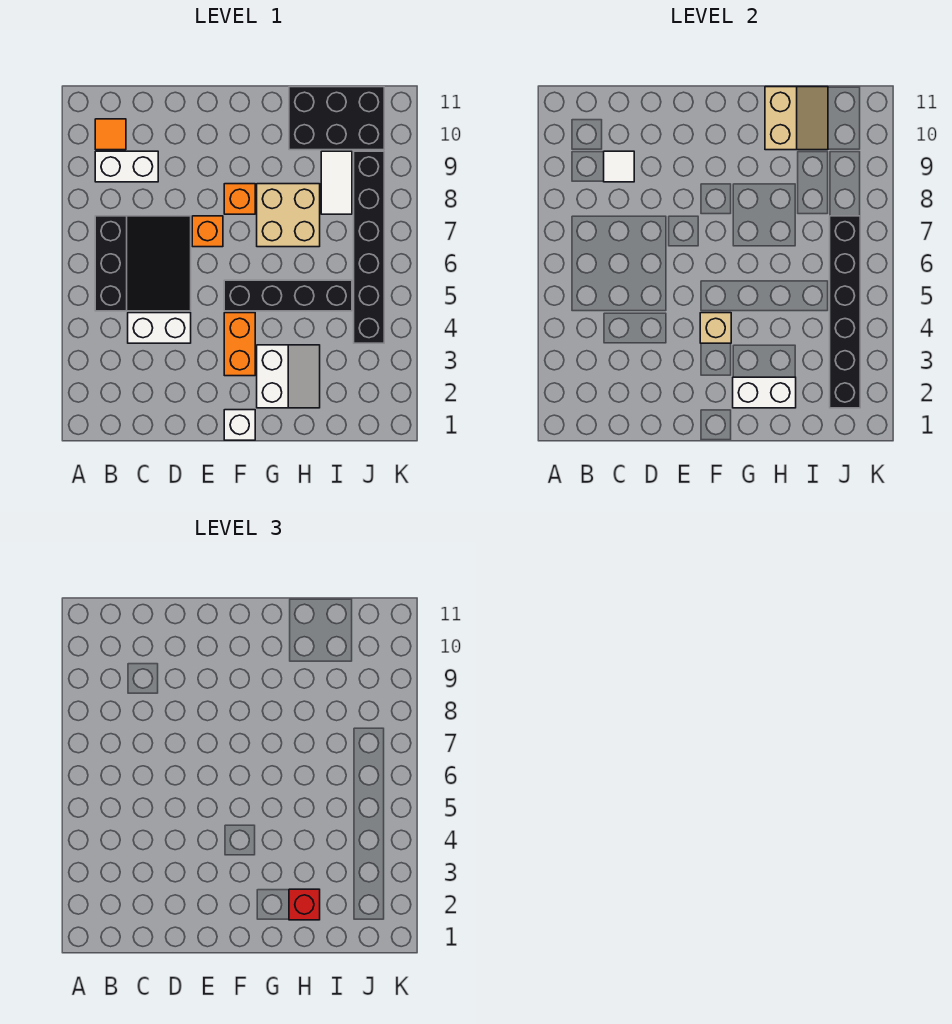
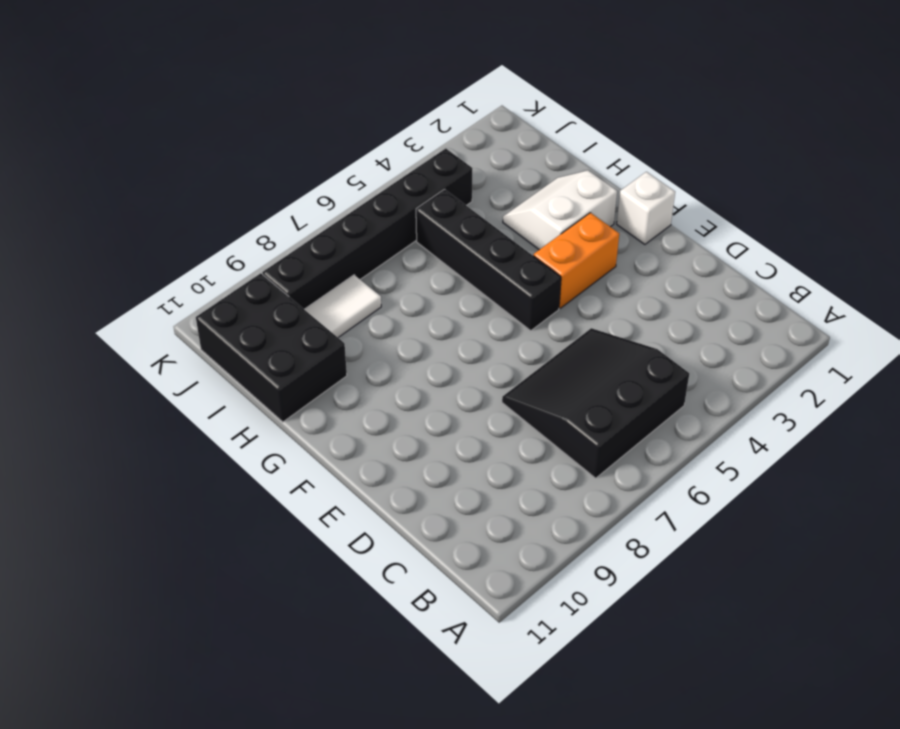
none -> white brick B9:C9 level 1
none -> orange tile B10 level 1
none -> white brick C4:D4 level 1

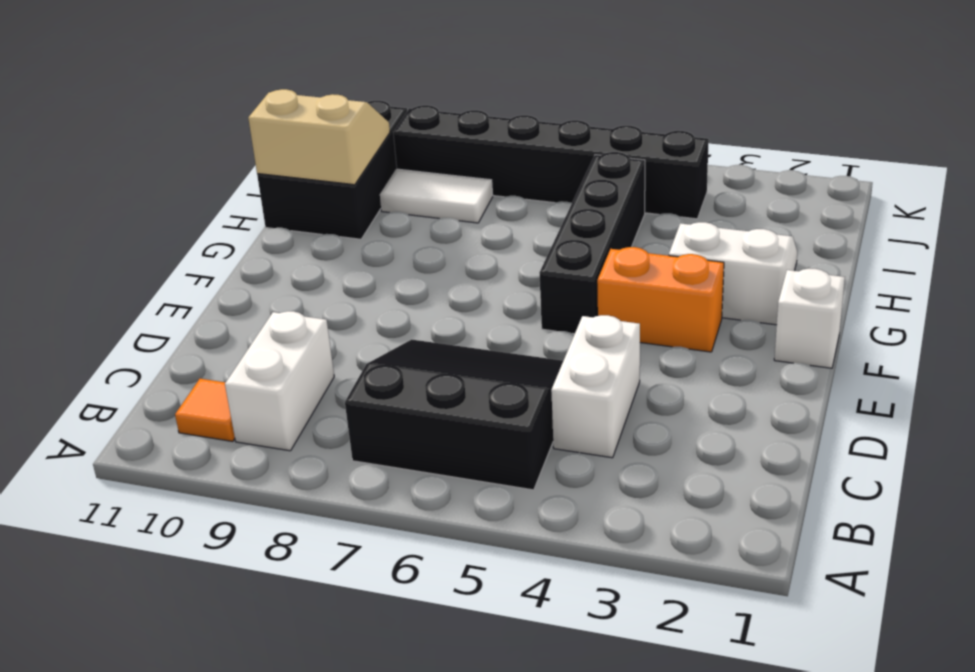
none -> orange brick E7 level 1
none -> orange brick F8 level 1
none -> tan brick G7:H8 level 1

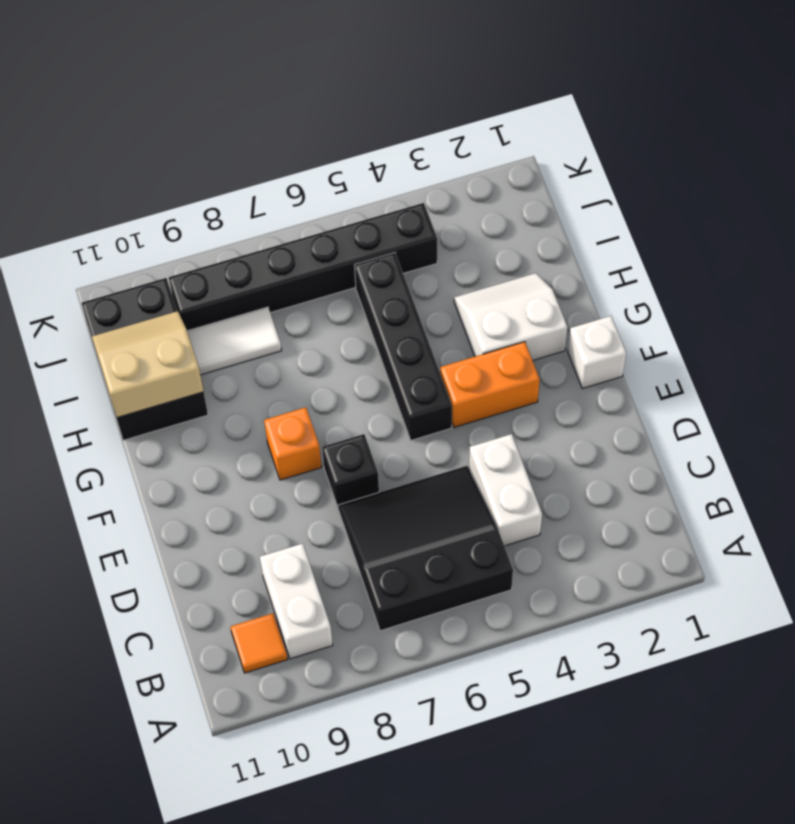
black brick E7 level 1 -> orange brick E7 level 1
none -> tan brick G7:H8 level 1
none -> white tile C9 level 2
none -> tan brick F4 level 2

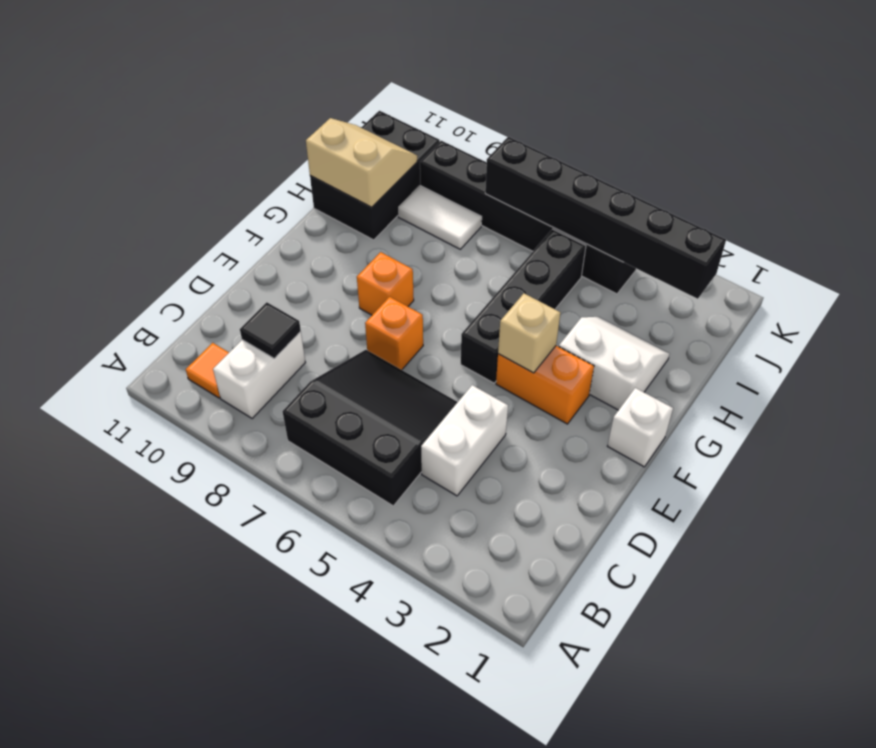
black tile C9 level 2 -> white tile C9 level 2
none -> tan brick G7:H8 level 1
none -> white brick G2:H2 level 2
none -> red brick H2 level 3

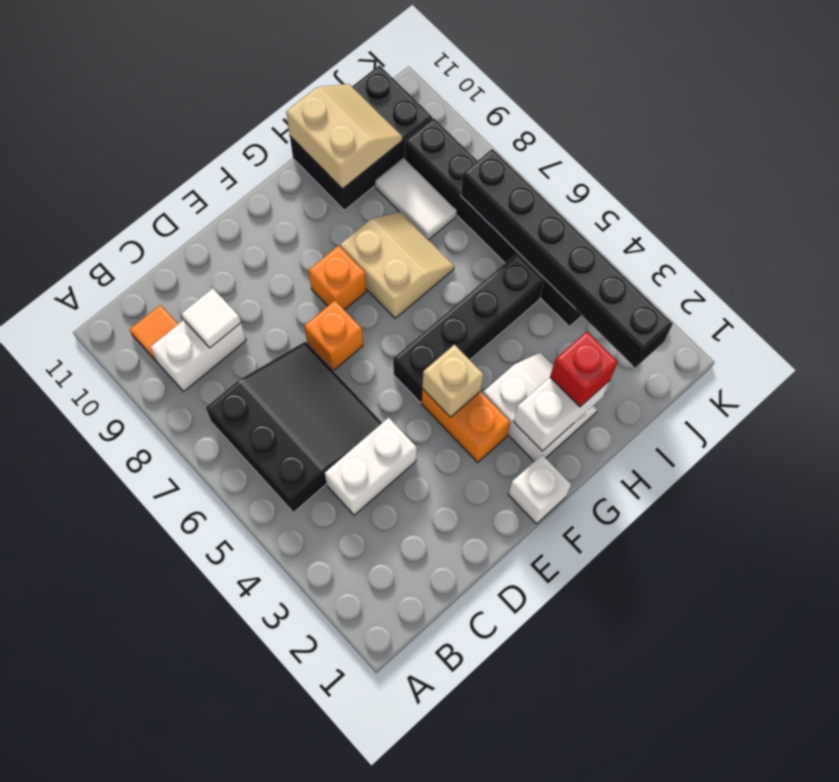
tan slope G7:H8 level 1 top G -> tan brick G7:H8 level 1

